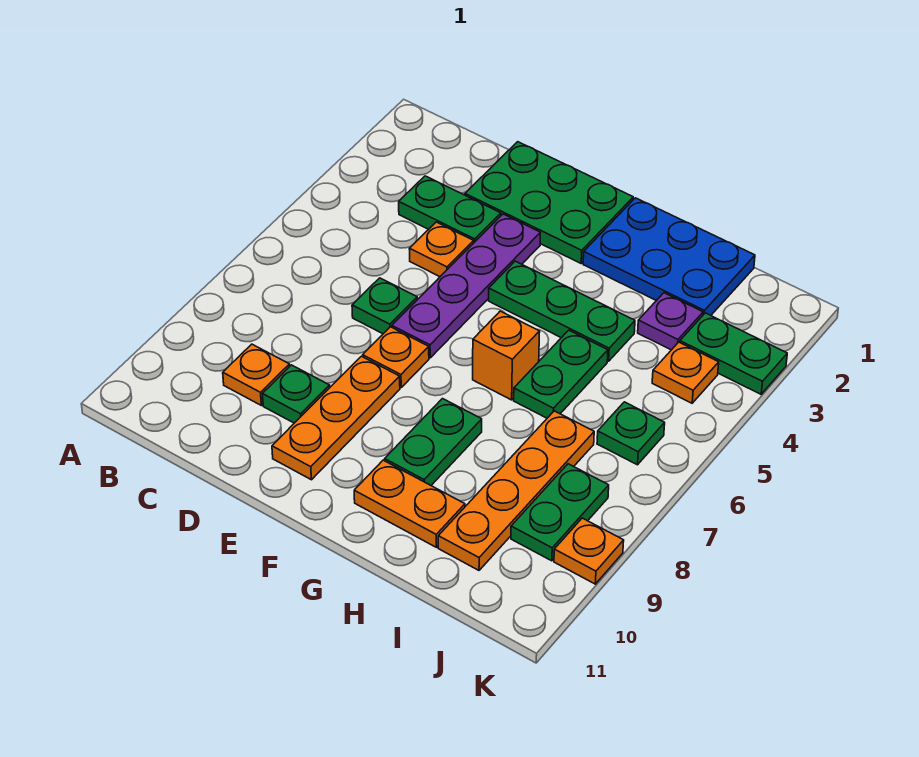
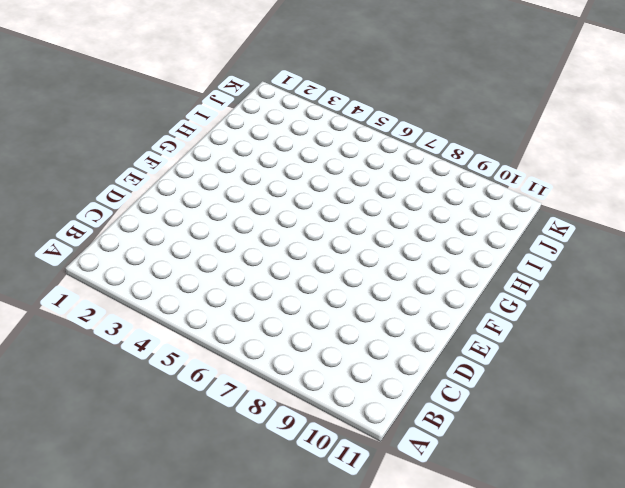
none -> green plate C3:D3 level 1
none -> orange plate C9 level 1
none -> green plate D1:F2 level 1

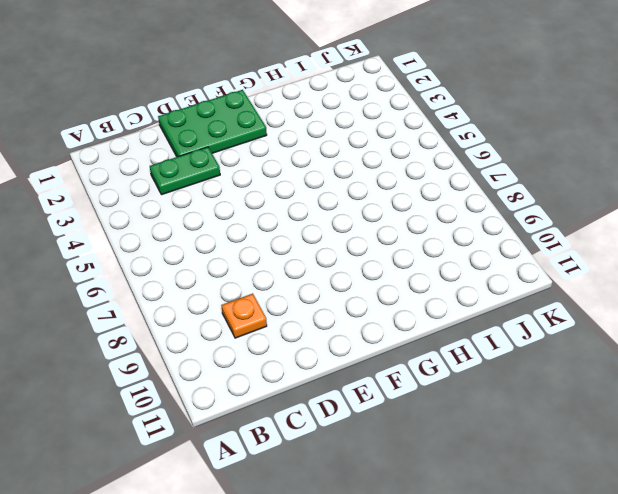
none -> orange plate D4 level 1
none -> green plate D6 level 1
none -> green plate D9 level 1

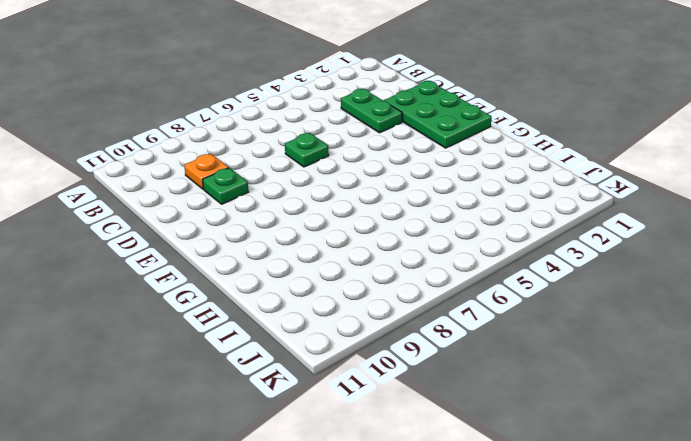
none -> orange plate D4 level 1
none -> purple plate E3:E6 level 1
none -> orange plate E7 level 1

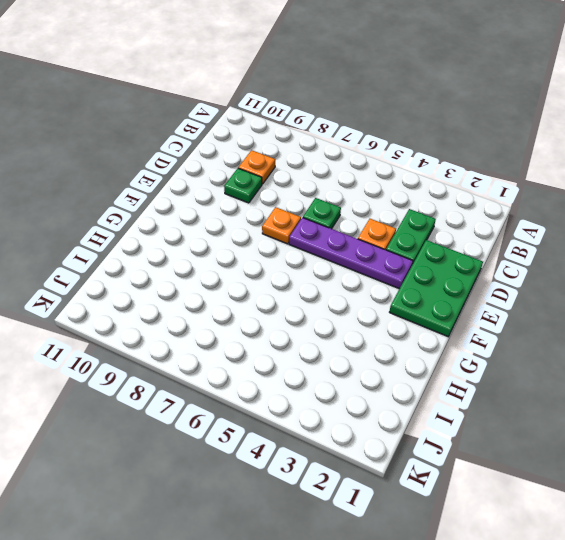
none -> orange plate E8:E10 level 1
none -> green plate F4:H4 level 1
none -> blue plate G1:I2 level 1

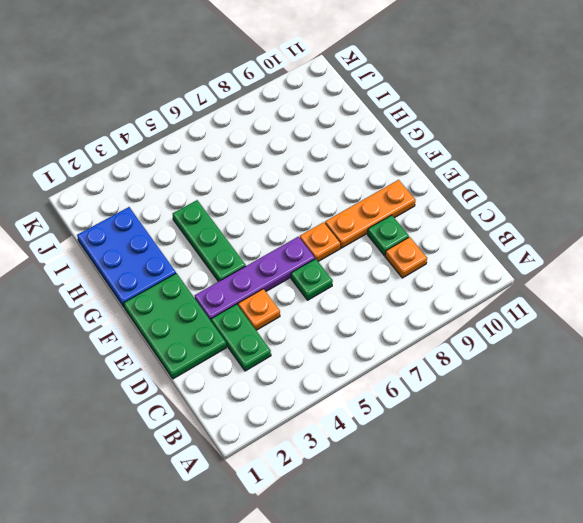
none -> orange brick G6 level 1
none -> green plate G8:G9 level 1
none -> orange plate G10:H10 level 1

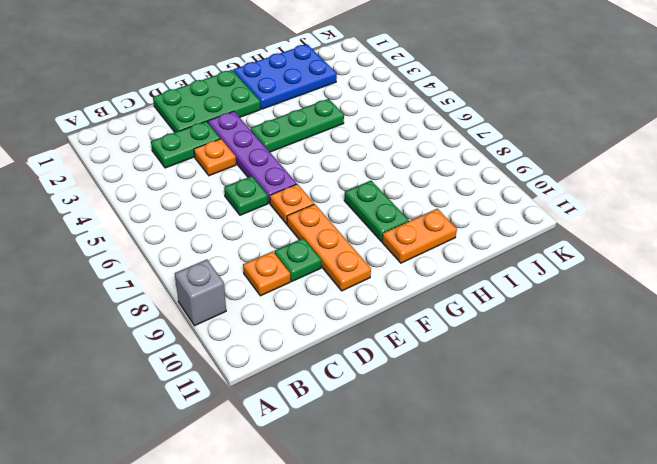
grey brick A9 level 1 -> none
none -> orange brick G6 level 1
none -> green plate H5:H6 level 1
none -> purple plate I3 level 1

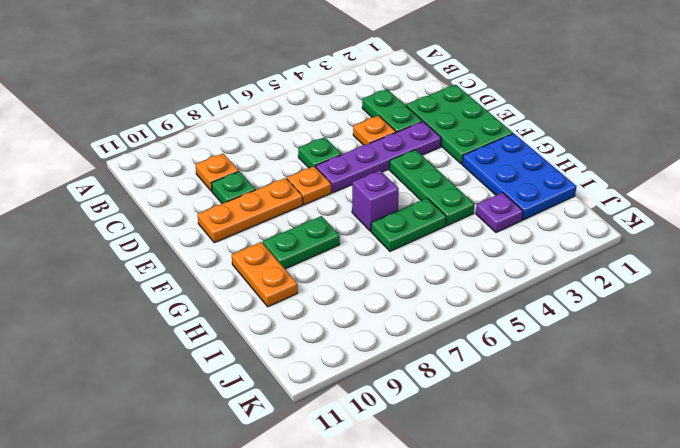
purple brick G6 level 1 -> orange brick G6 level 1
none -> orange plate I7:I10 level 1
none -> green plate J3:K3 level 1
none -> orange plate J4 level 1

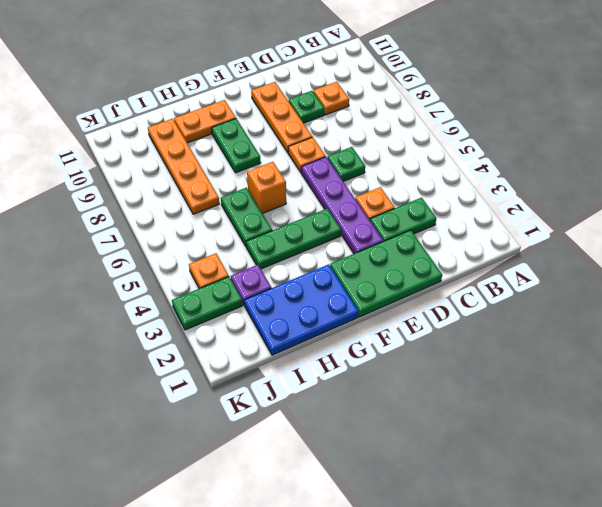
none -> green plate J6 level 1
none -> green plate J8:J9 level 1
none -> orange plate K9 level 1

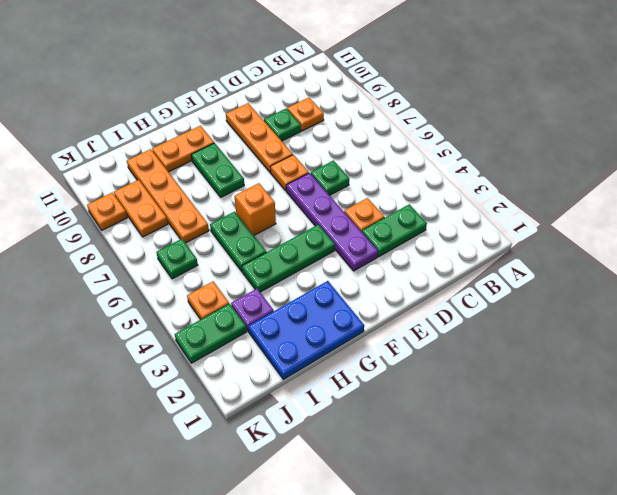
orange plate J8:J9 level 1 -> green plate J8:J9 level 1
none -> green plate D1:F2 level 1

